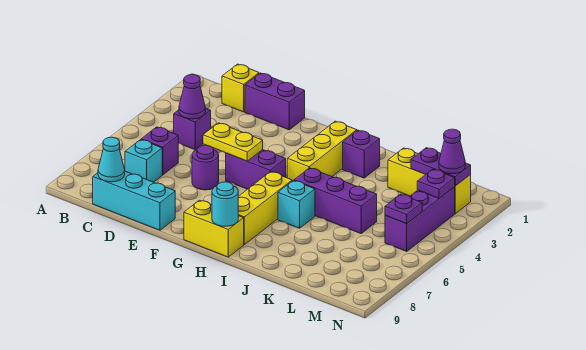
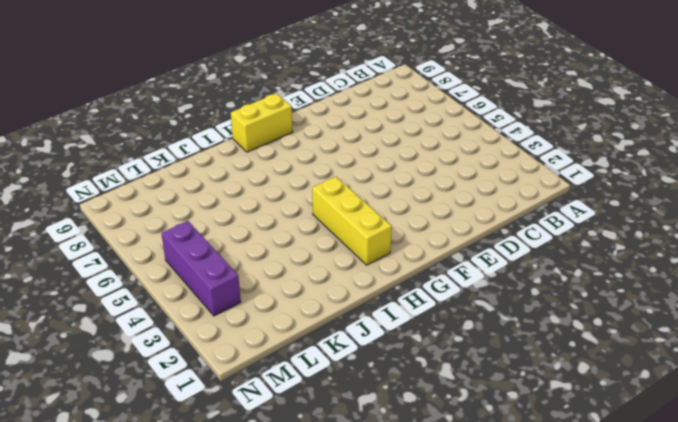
none -> yellow brick C1 level 1
none -> purple brick C4 level 1
none -> purple brick C6 level 1

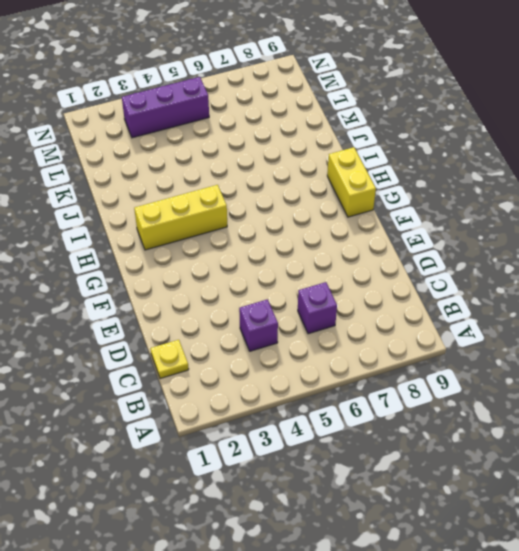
yellow plate C1 level 1 -> yellow brick C1 level 1
none -> cyan brick C7 level 1
none -> cyan brick C9:E9 level 1
none -> purple brick D1:E1 level 1

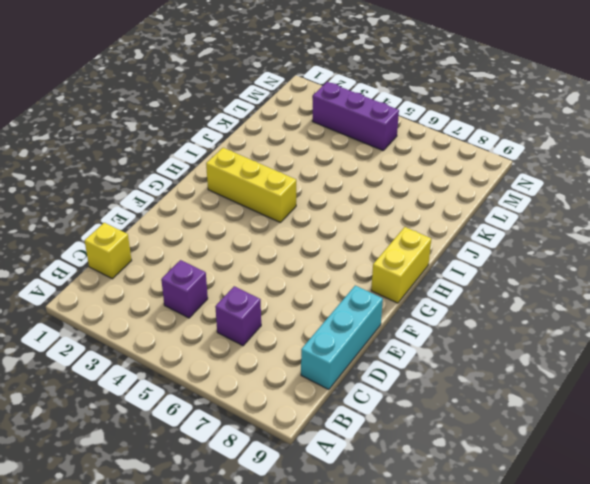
none -> cyan brick C7 level 1
none -> purple brick D1:E1 level 1
none -> purple round brick E6 level 1

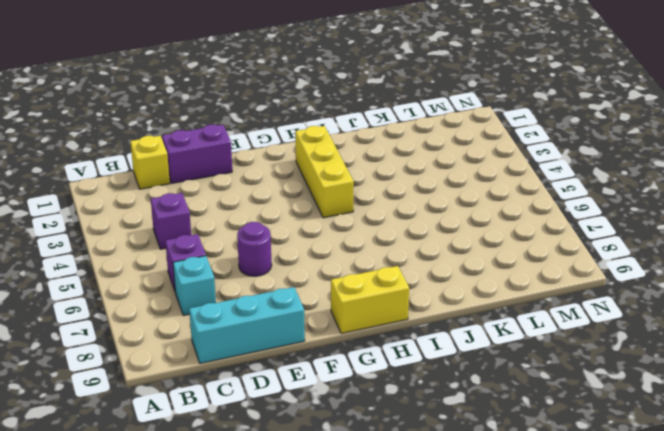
none -> purple brick F5:G5 level 1
none -> yellow brick H6:H8 level 1
none -> purple brick I2 level 1

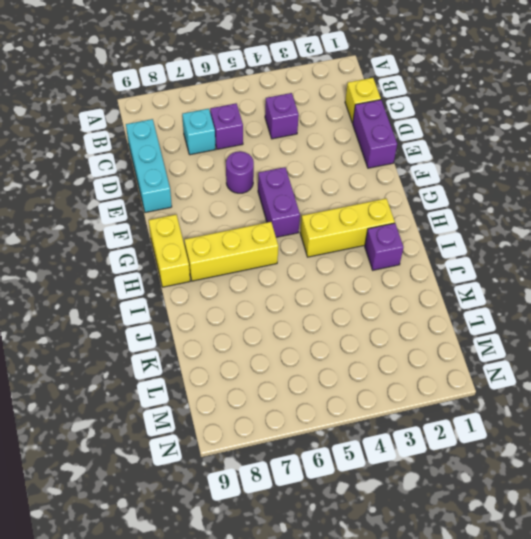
none -> purple brick I5:K5 level 1
none -> cyan brick I6 level 1
none -> yellow brick K2:M2 level 1

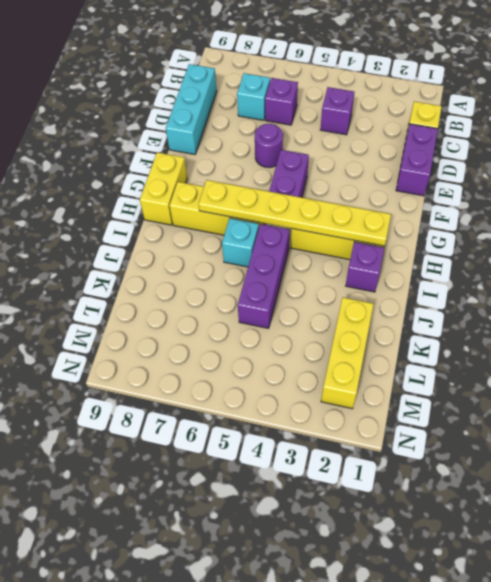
yellow plate H2:H7 level 2 -> none
none -> purple brick M3:M5 level 1
none -> purple cone C4 level 2
none -> cyan cone C9 level 2

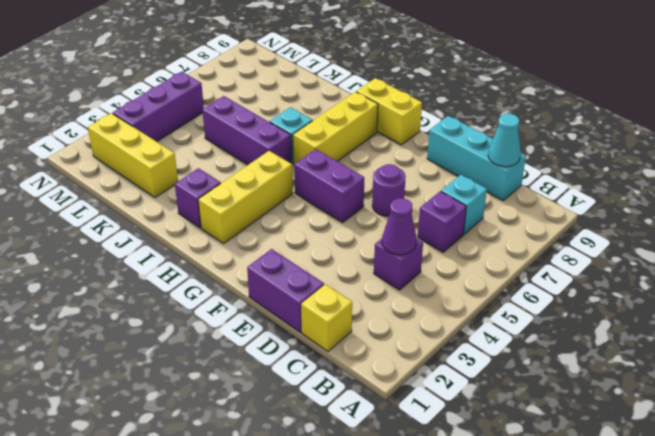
none -> yellow plate E5:F5 level 2
none -> cyan round brick H9 level 2
none -> purple plate L2:M2 level 2

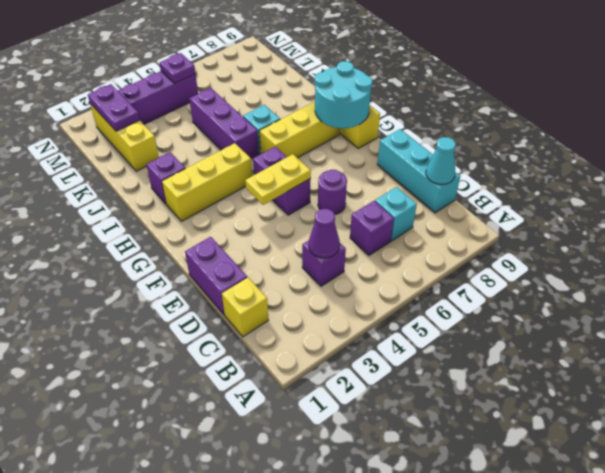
yellow plate F4:F5 level 2 -> yellow plate E5:F5 level 2
cyan round brick G8:H9 level 2 -> cyan round brick H9 level 2
none -> purple plate M3 level 2
none -> purple cone M2 level 3

